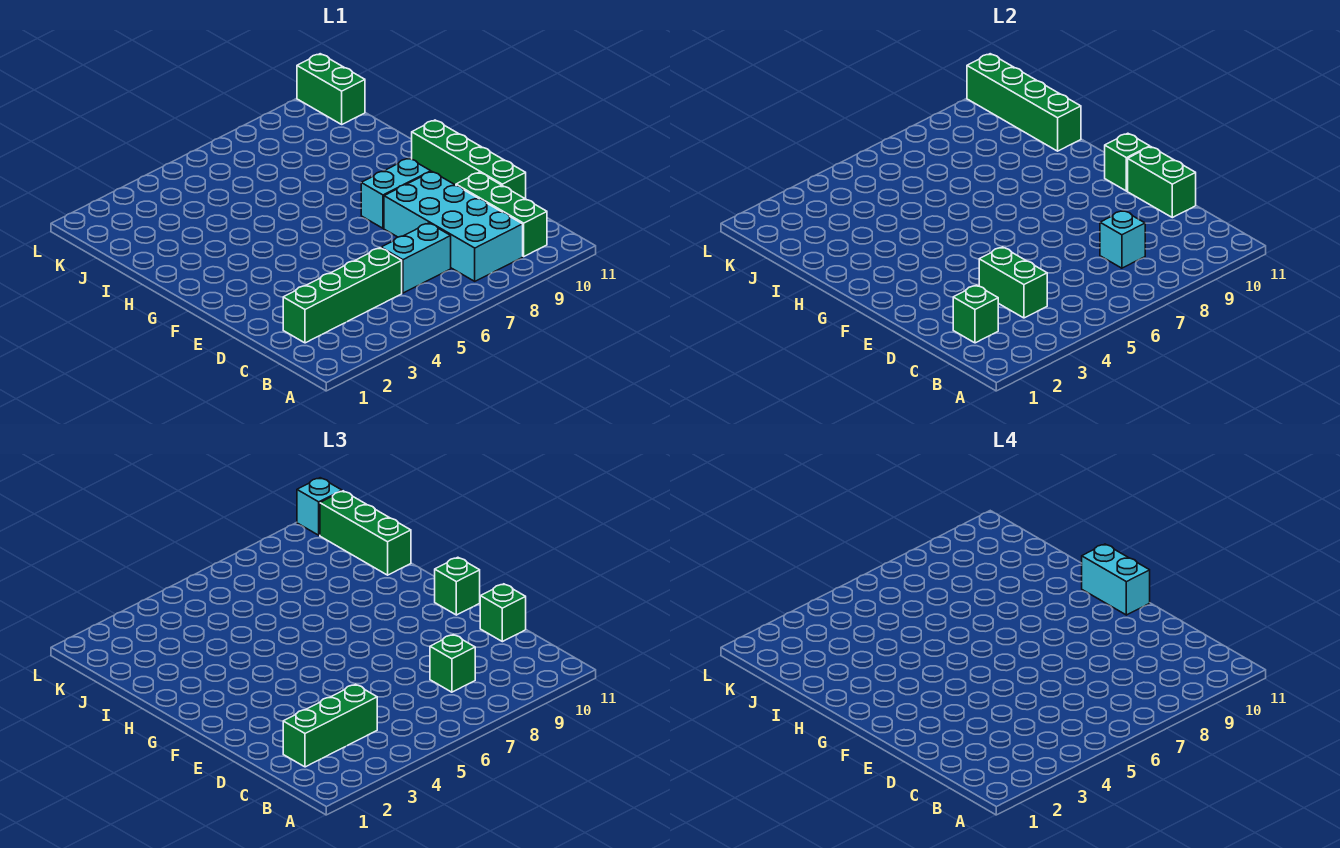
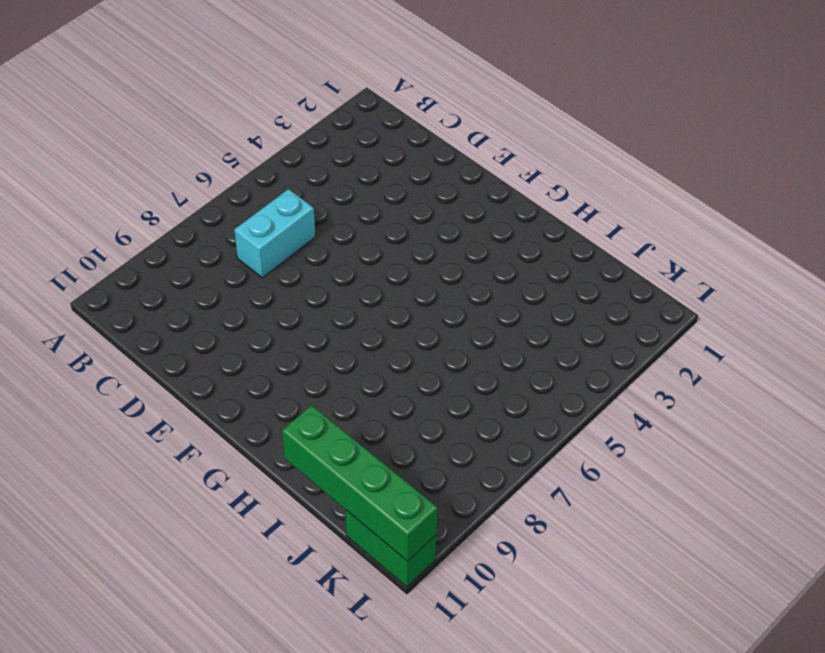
none -> cyan brick B8:E9 level 1
none -> green brick B10:D10 level 1
none -> green brick C2:C5 level 1

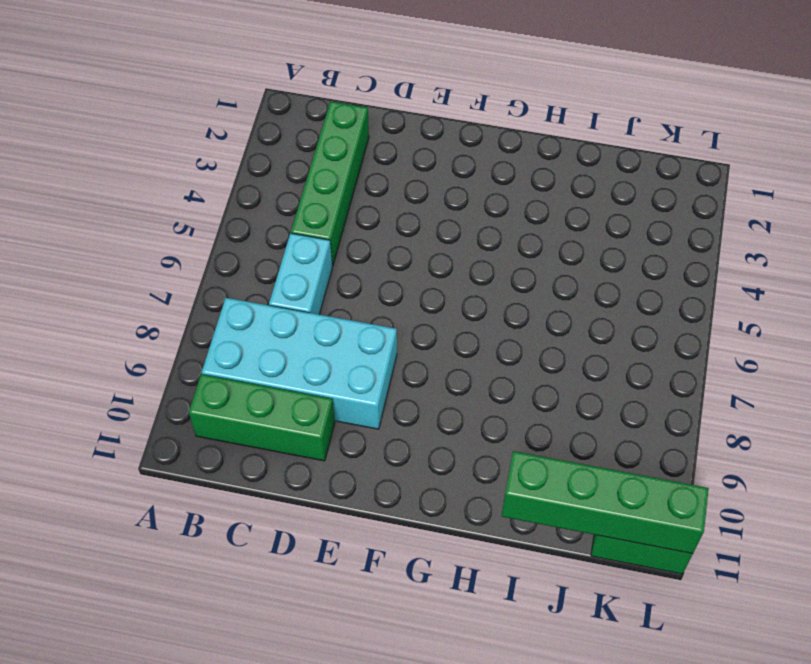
none -> green brick D11:G11 level 1
none -> cyan brick F8:F9 level 1
none -> green brick C2 level 2

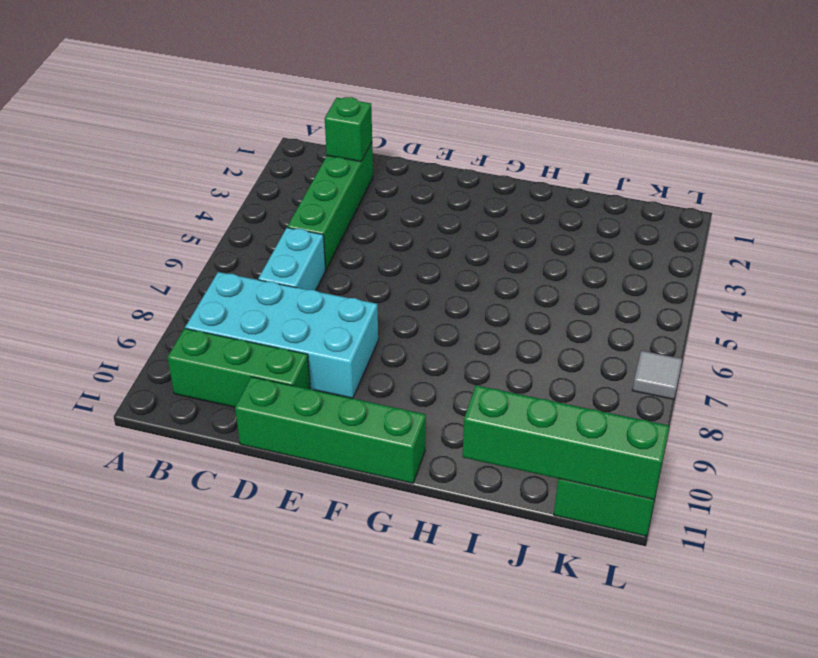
grey tile L7 level 1 -> none
none -> cyan brick F8:F9 level 1
none -> green brick C4:D4 level 2
none -> cyan brick C8 level 2

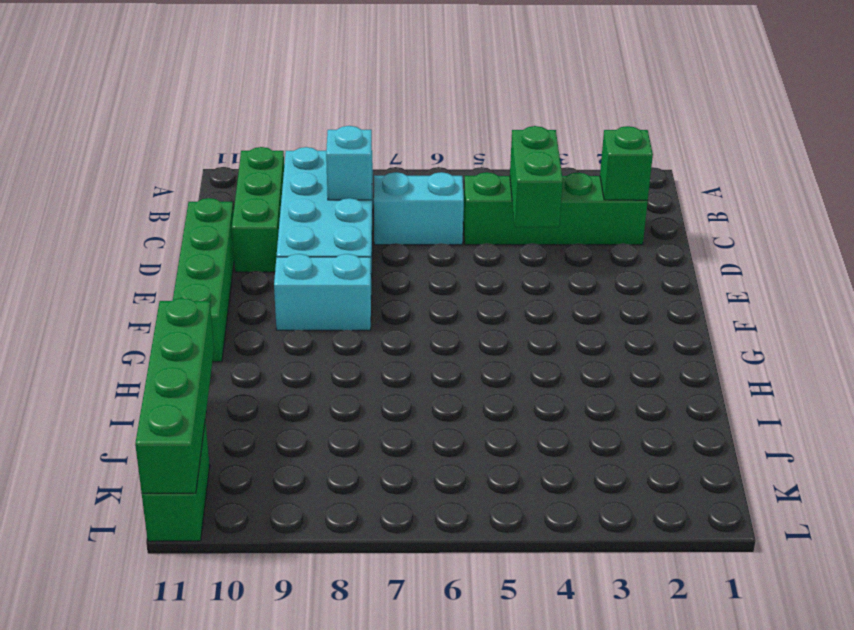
none -> green brick D11:E11 level 2
none -> green brick F11 level 2
none -> green brick C2:C4 level 3

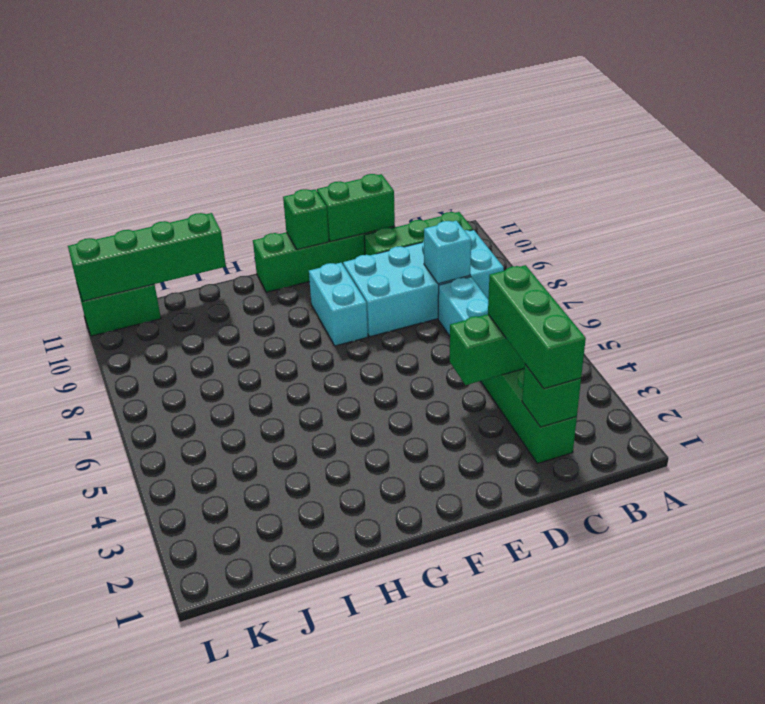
none -> green brick C8 level 3
none -> green brick D11 level 3
none -> green brick F11 level 3

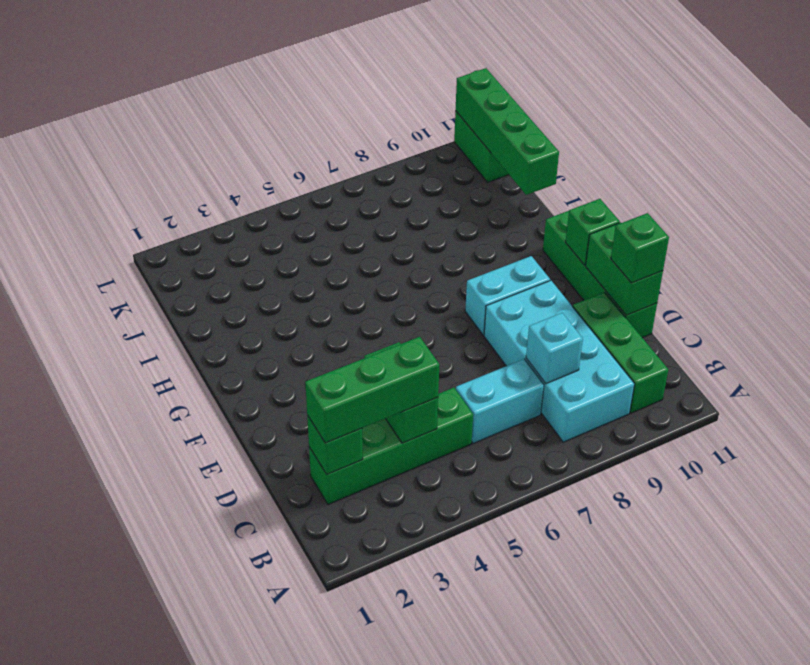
none -> green brick C8 level 3
none -> green brick F11 level 3
none -> green brick I11:K11 level 3

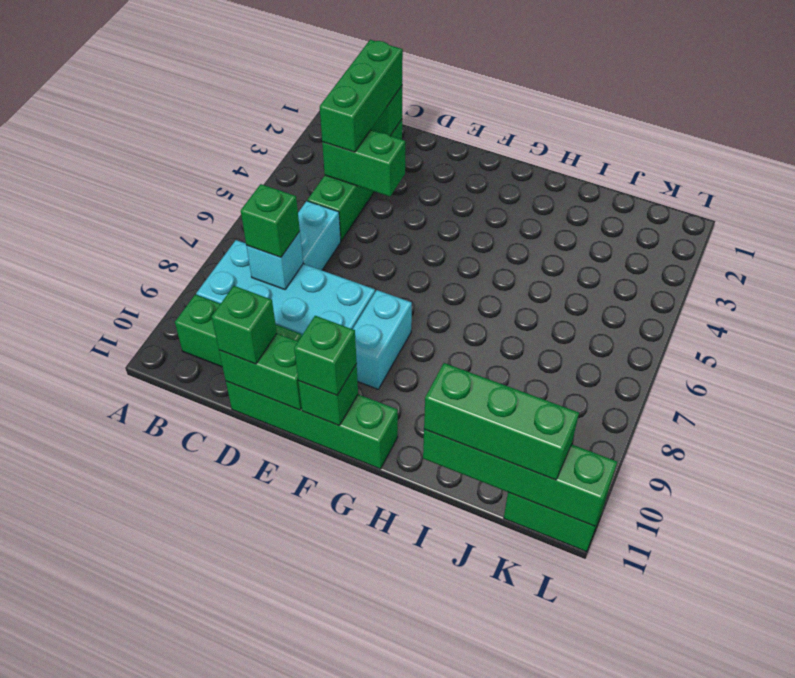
none -> cyan brick L11 level 3
none -> cyan brick F11:G11 level 4

